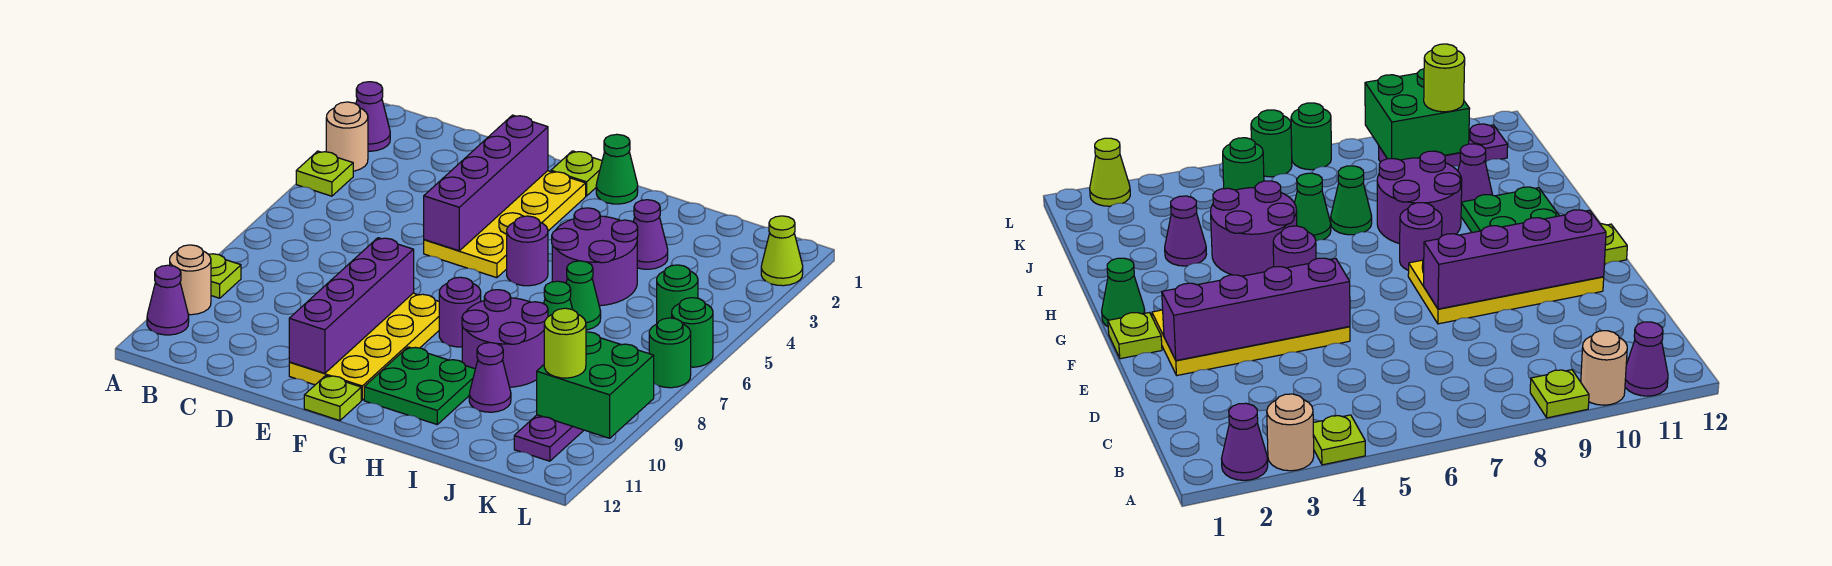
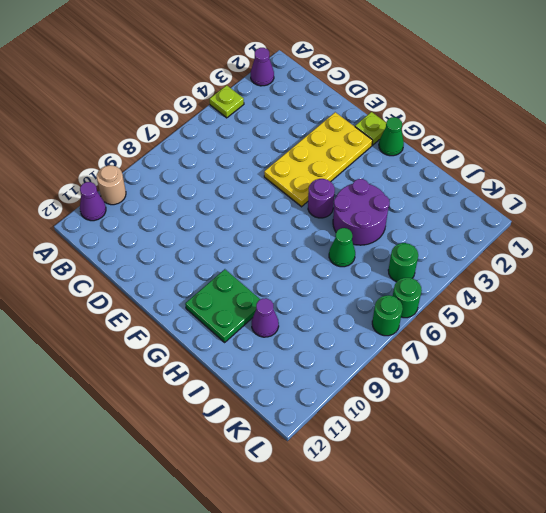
none -> tan round brick A3 level 1
none -> lime plate A9 level 1
none -> yellow plate E8:F11 level 1

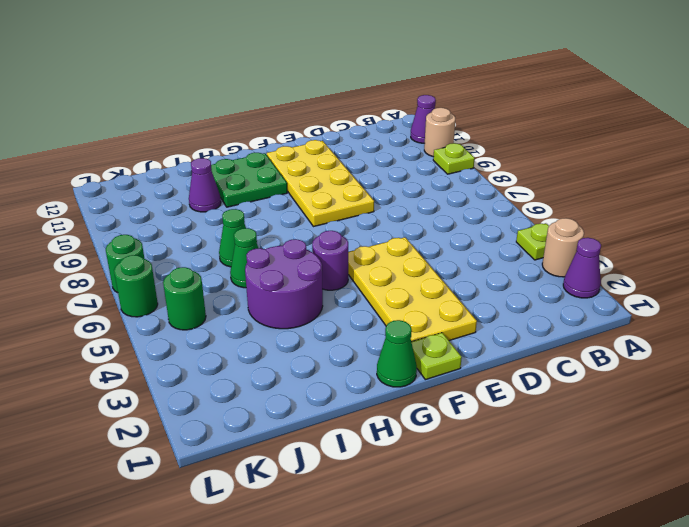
none -> lime plate F12 level 1
none -> purple round brick G8 level 1
none -> purple round brick H8:I9 level 1

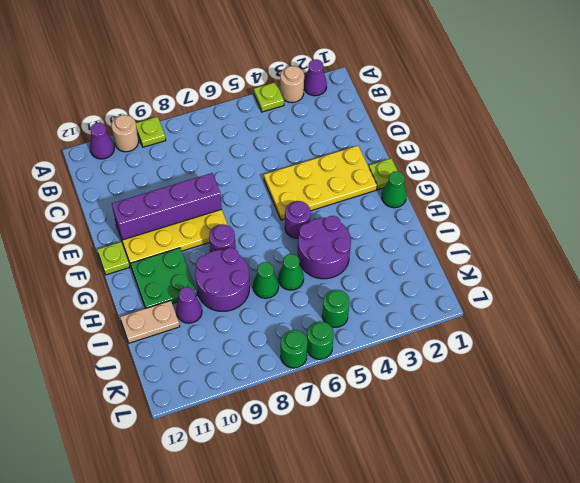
tan plate I11:I12 level 1 -> none
none -> purple cone I3 level 1
none -> purple plate K9:K11 level 1
none -> lime cone L2 level 1

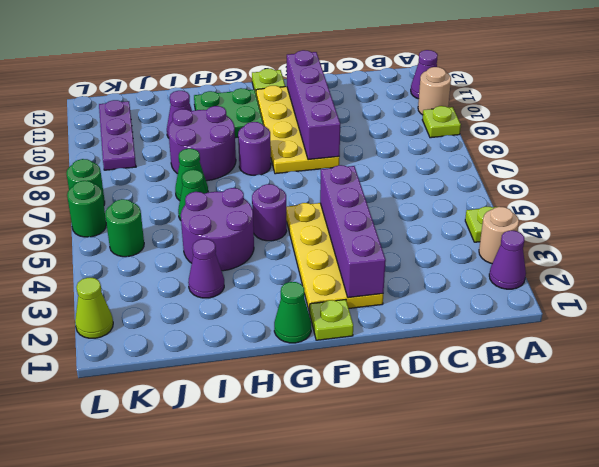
none -> green brick K9:L10 level 2
none -> lime round brick K10 level 3

